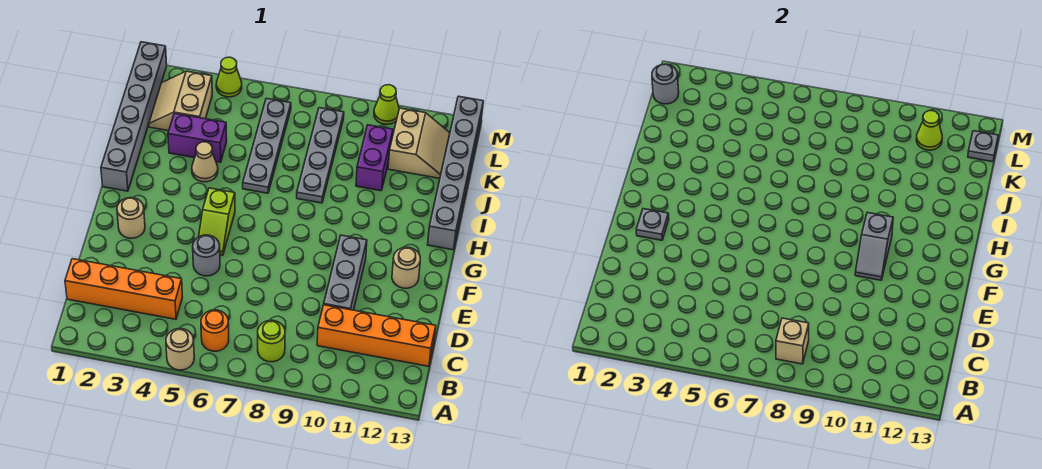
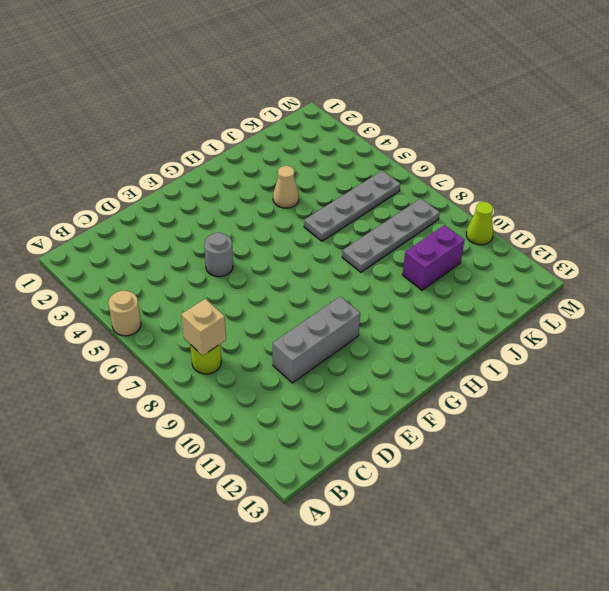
none -> orange round brick B6 level 1
none -> orange brick C1:C4 level 1
none -> orange brick C10:C13 level 1

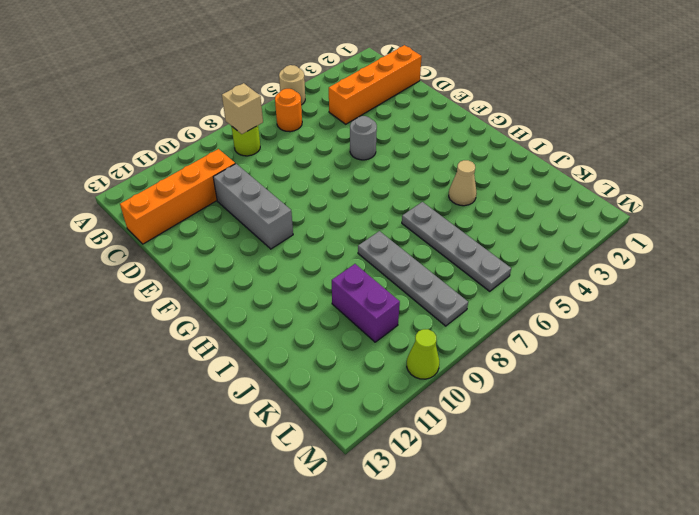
none -> tan round brick F2 level 1
none -> lime slope F5:G5 level 1 top G
none -> tan round brick F12 level 1

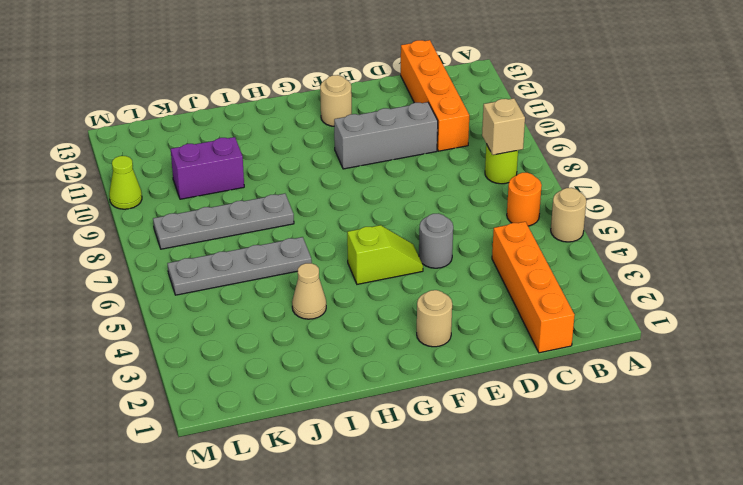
none -> grey brick H1:M1 level 1
none -> grey brick H13:M13 level 1
none -> purple brick J3:J4 level 1

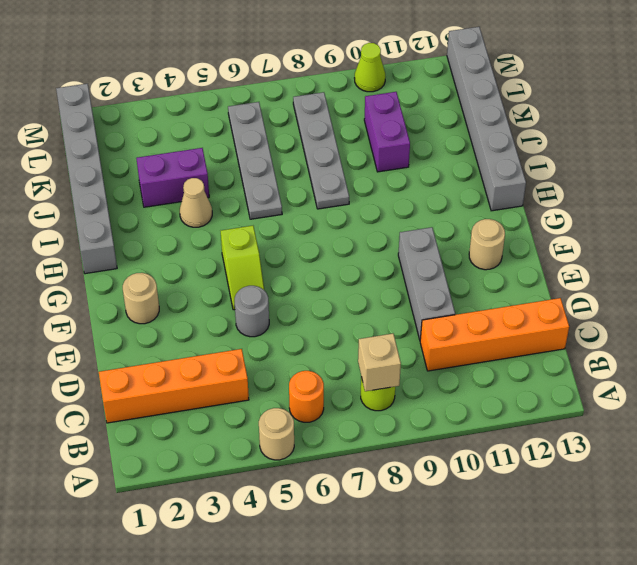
none -> tan slope K2:L3 level 1 top 3
none -> tan slope K11:L12 level 1 top 11
none -> lime cone M4 level 1

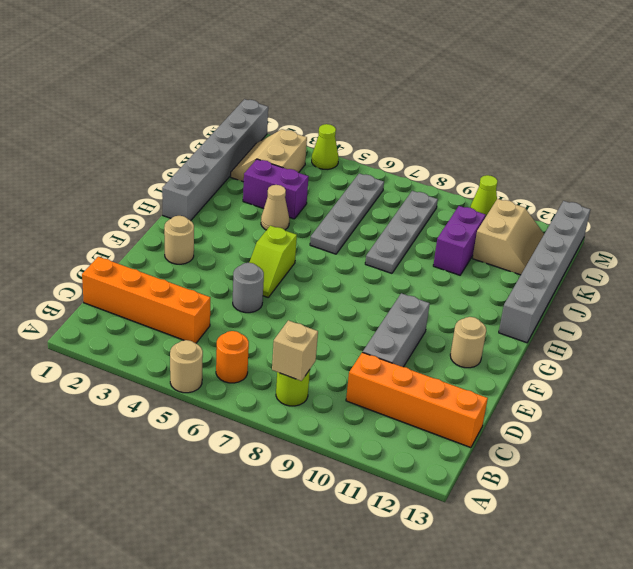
none -> grey plate F2 level 2
none -> grey slope F10:G10 level 2 top G
none -> grey round brick L1 level 2

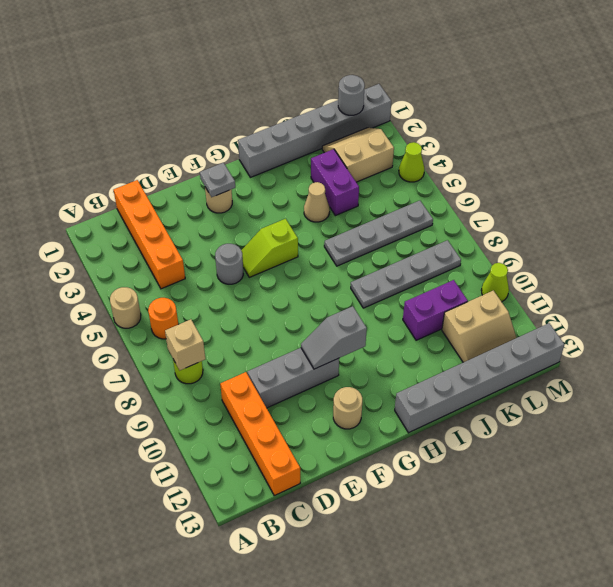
none -> lime cone L11 level 2
none -> grey plate L13 level 2

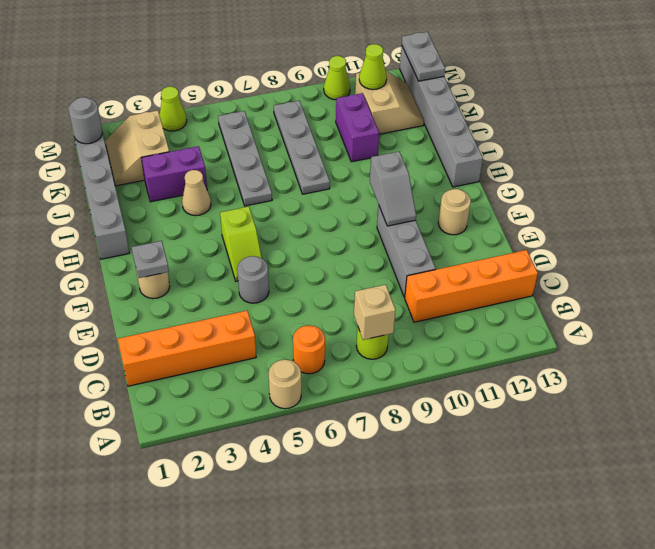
grey plate L13:M13 level 2 -> grey plate L13 level 2

